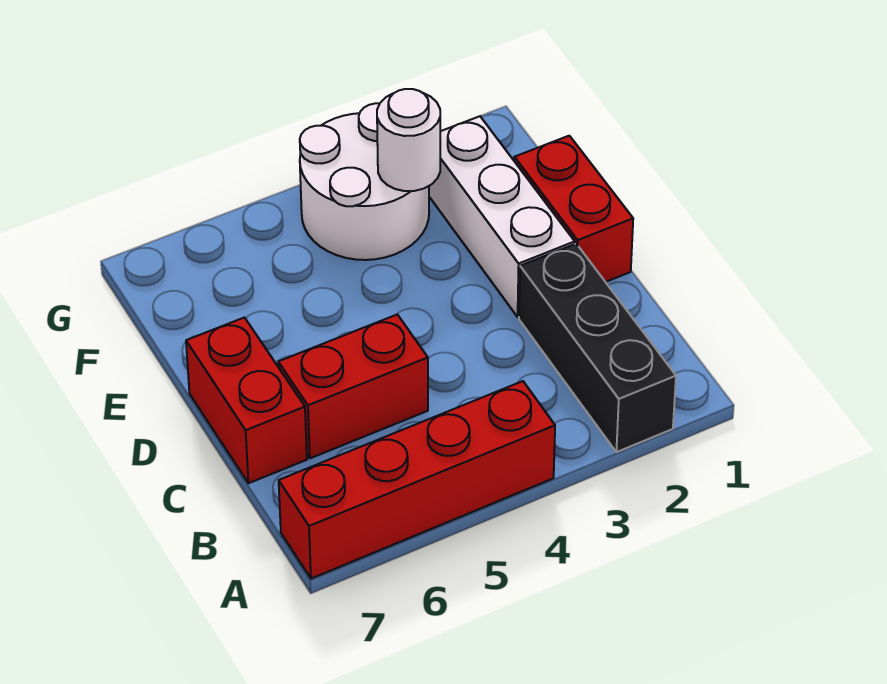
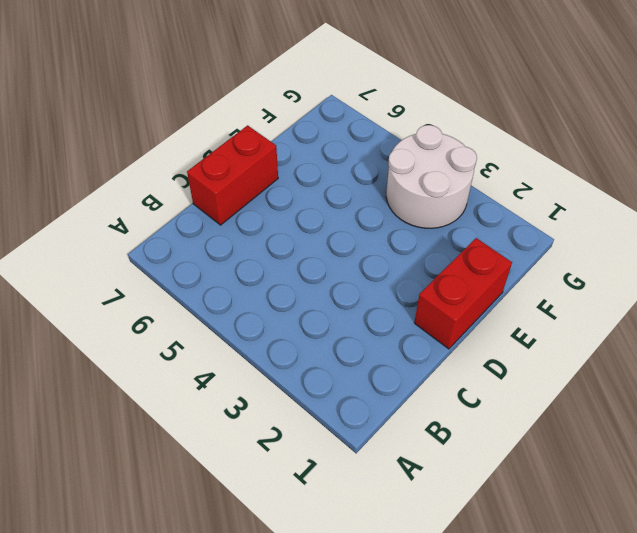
none -> black brick A2:C2 level 1
none -> red brick A4:A7 level 1

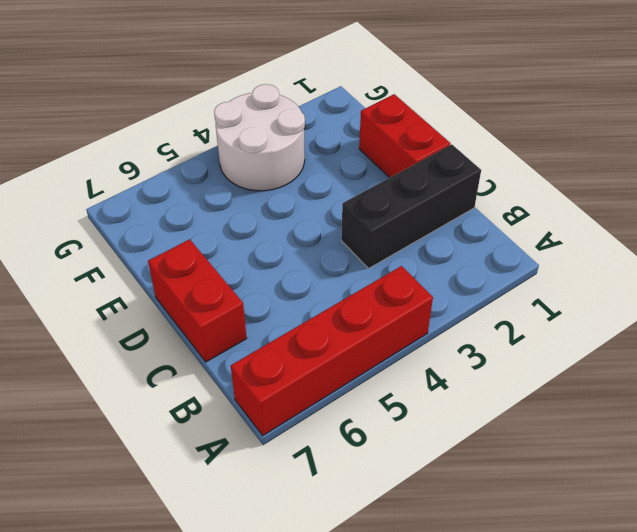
black brick C1:C3 level 1 -> black brick A2:C2 level 1
none -> red brick C5:C6 level 1
none -> white brick D2:F2 level 1

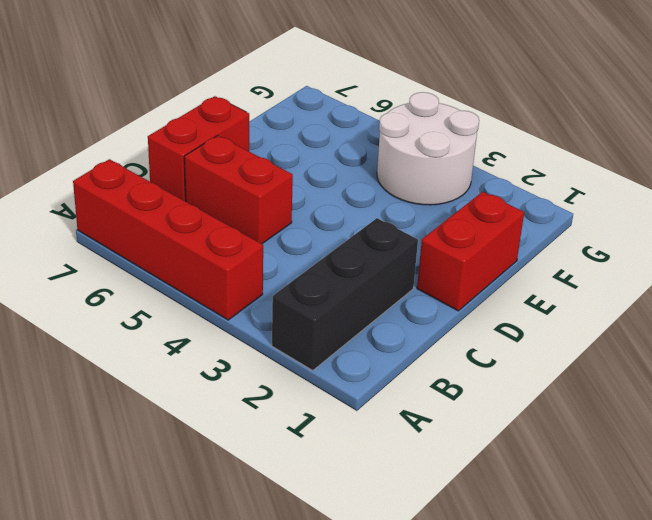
none -> white brick D2:F2 level 1
none -> white round brick F3 level 2

